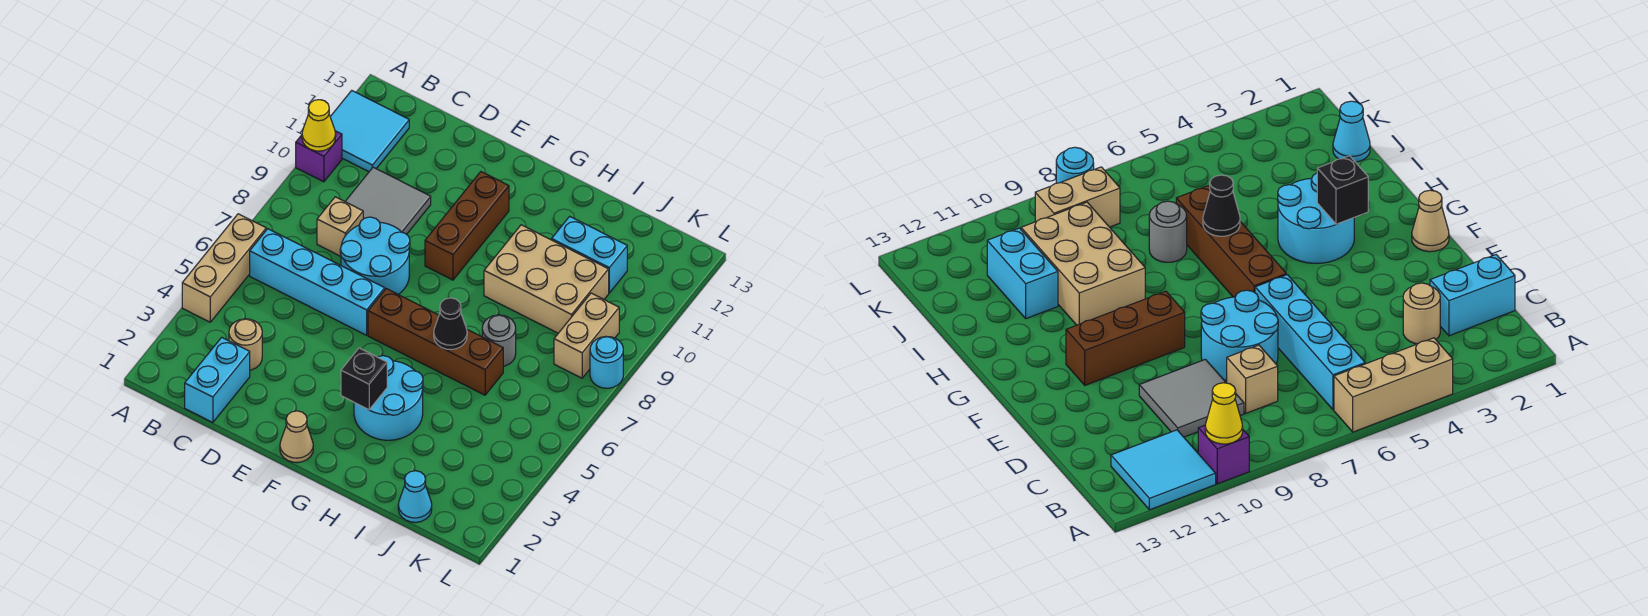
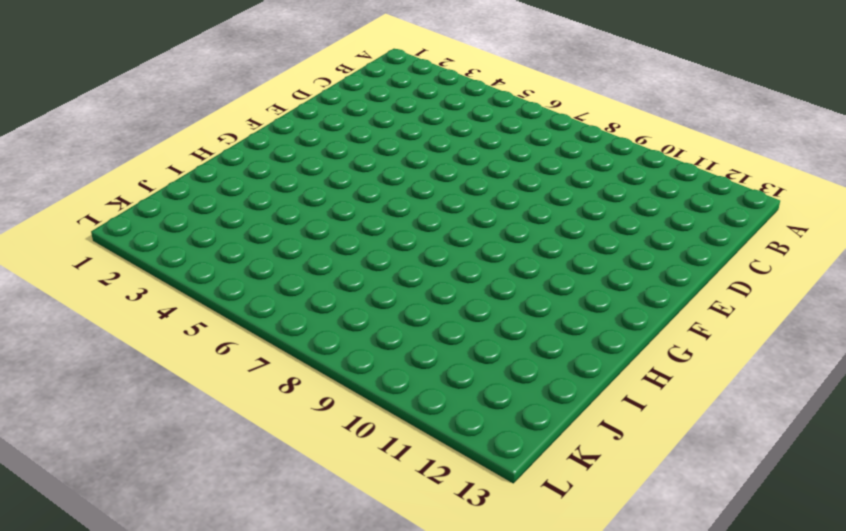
none -> tan brick A4:A6 level 1
none -> purple brick A10 level 1
none -> cyan tile A11:B12 level 1

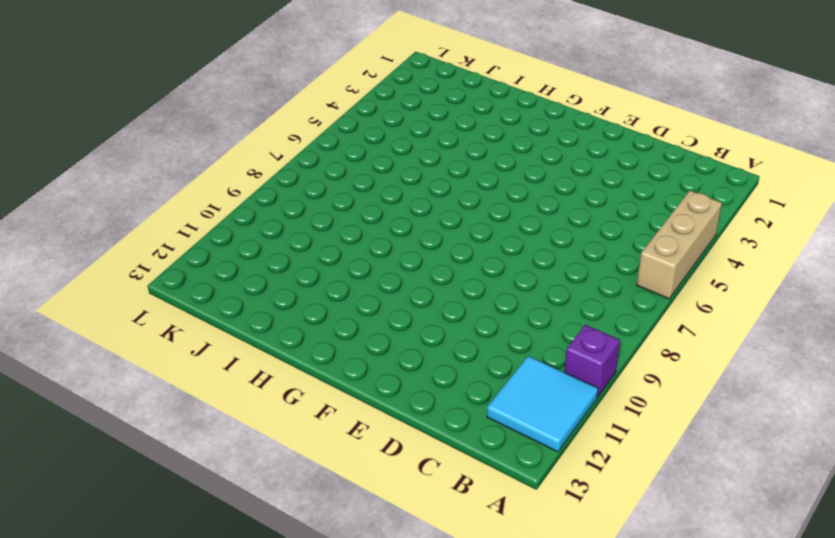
none -> cyan brick B6:E6 level 1
none -> cyan brick C1:C2 level 1
none -> tan round brick C3 level 1

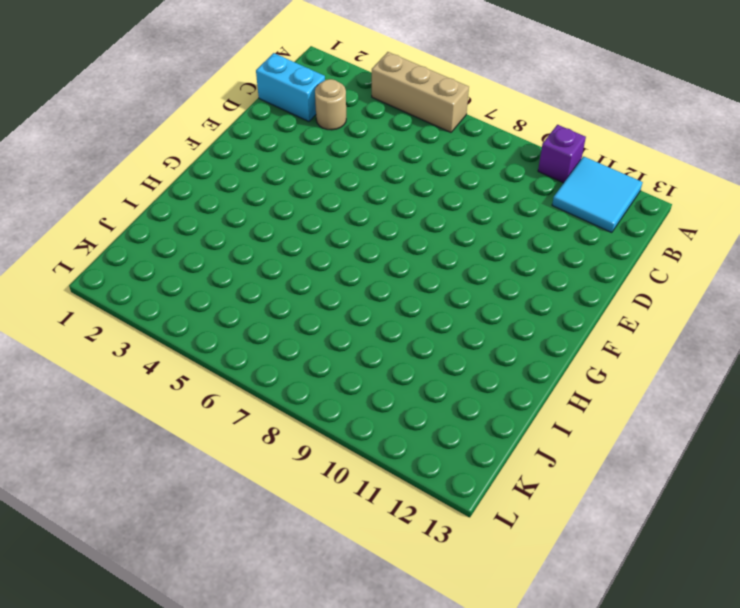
none -> cyan brick B6:E6 level 1
none -> tan brick C8 level 1
none -> grey tile C9:D10 level 1

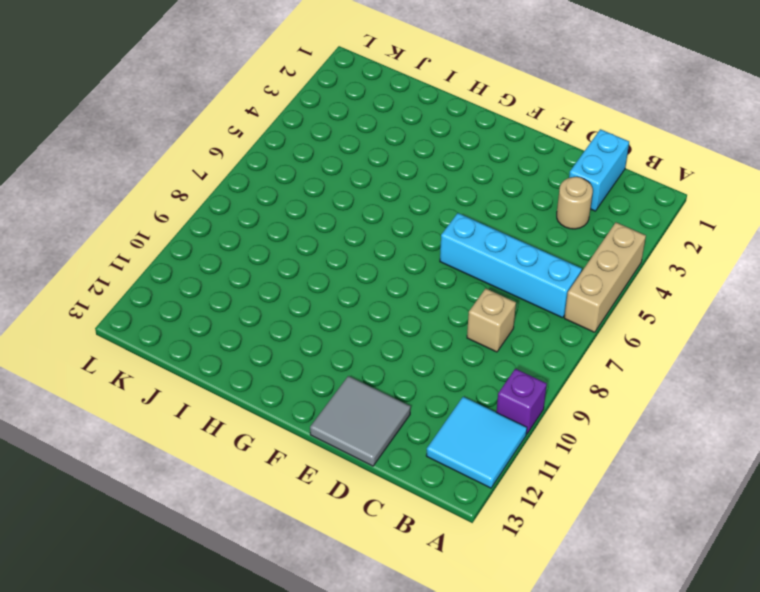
grey tile D12:E13 level 1 -> grey tile C9:D10 level 1
none -> cyan round brick D7:E8 level 1
none -> tan cone F1 level 1
none -> brown brick F6:I6 level 1

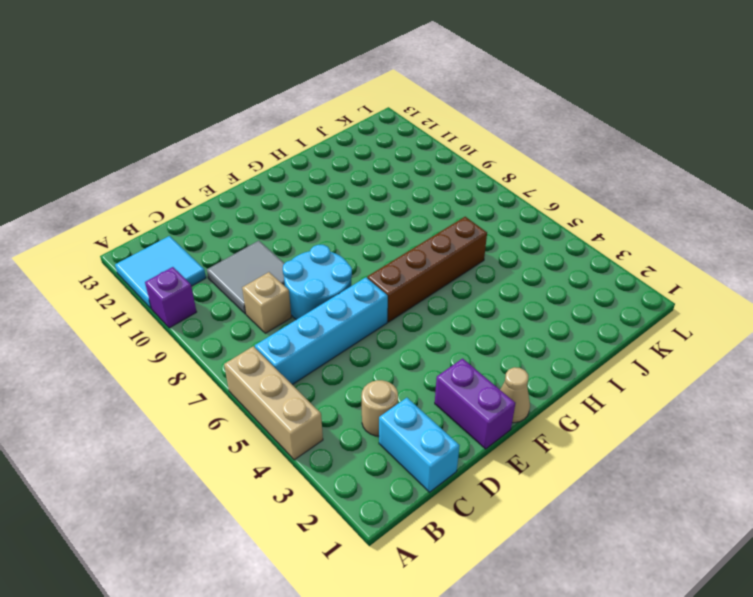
purple brick E1:E2 level 1 -> none
none -> brown brick F9:F11 level 1
none -> cyan round brick G3:H4 level 1
none -> tan brick H9:J10 level 1

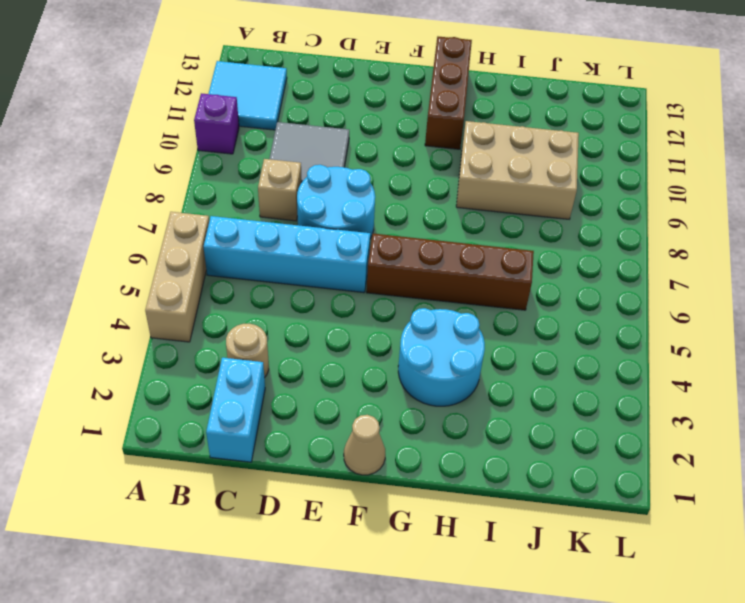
brown brick G11:G13 level 1 -> brown brick F9:F11 level 1
none -> grey round brick I7 level 1
none -> cyan brick I11:J11 level 1
none -> cyan cone J1 level 1

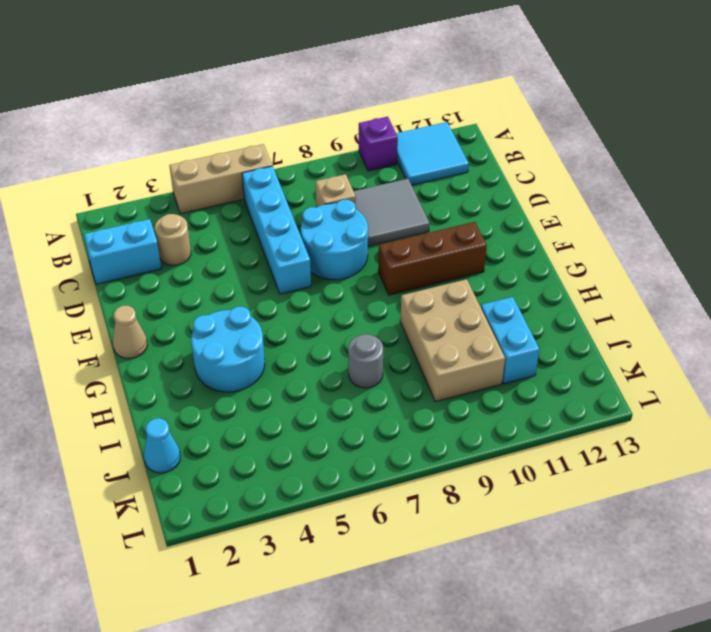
none -> brown brick F6:I6 level 1
none -> tan brick K8:K9 level 1
none -> cyan round brick L8 level 1

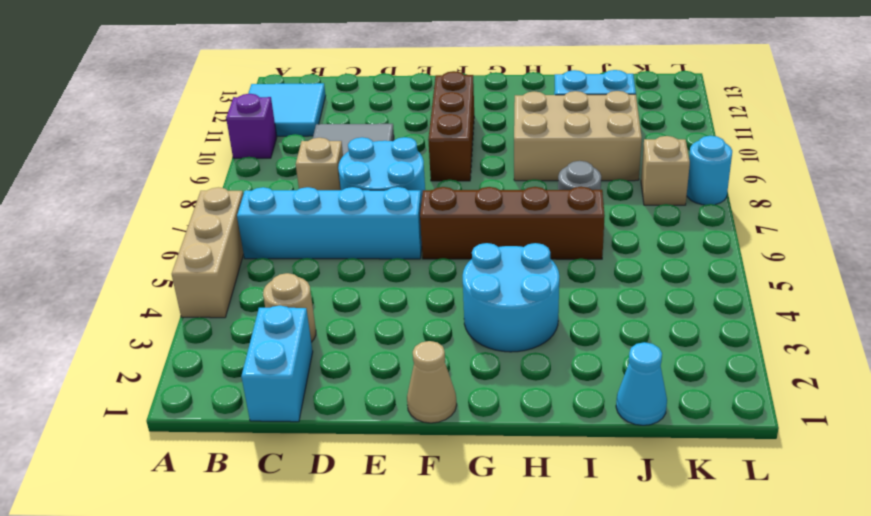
tan brick K8 level 1 -> tan brick K8:K9 level 1
none -> yellow cone A10 level 2
none -> black brick G3 level 2
none -> black cone H6 level 2

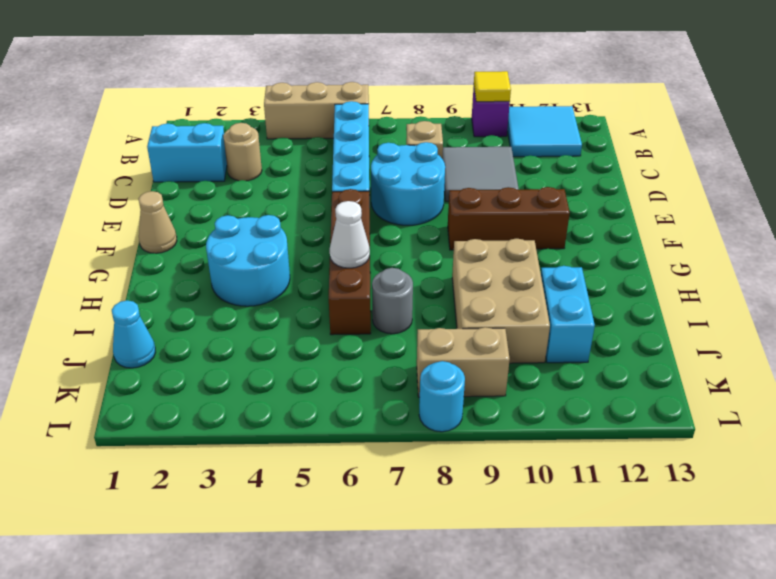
yellow tile A10 level 2 -> yellow cone A10 level 2
white cone H6 level 2 -> black cone H6 level 2
none -> black brick G3 level 2

